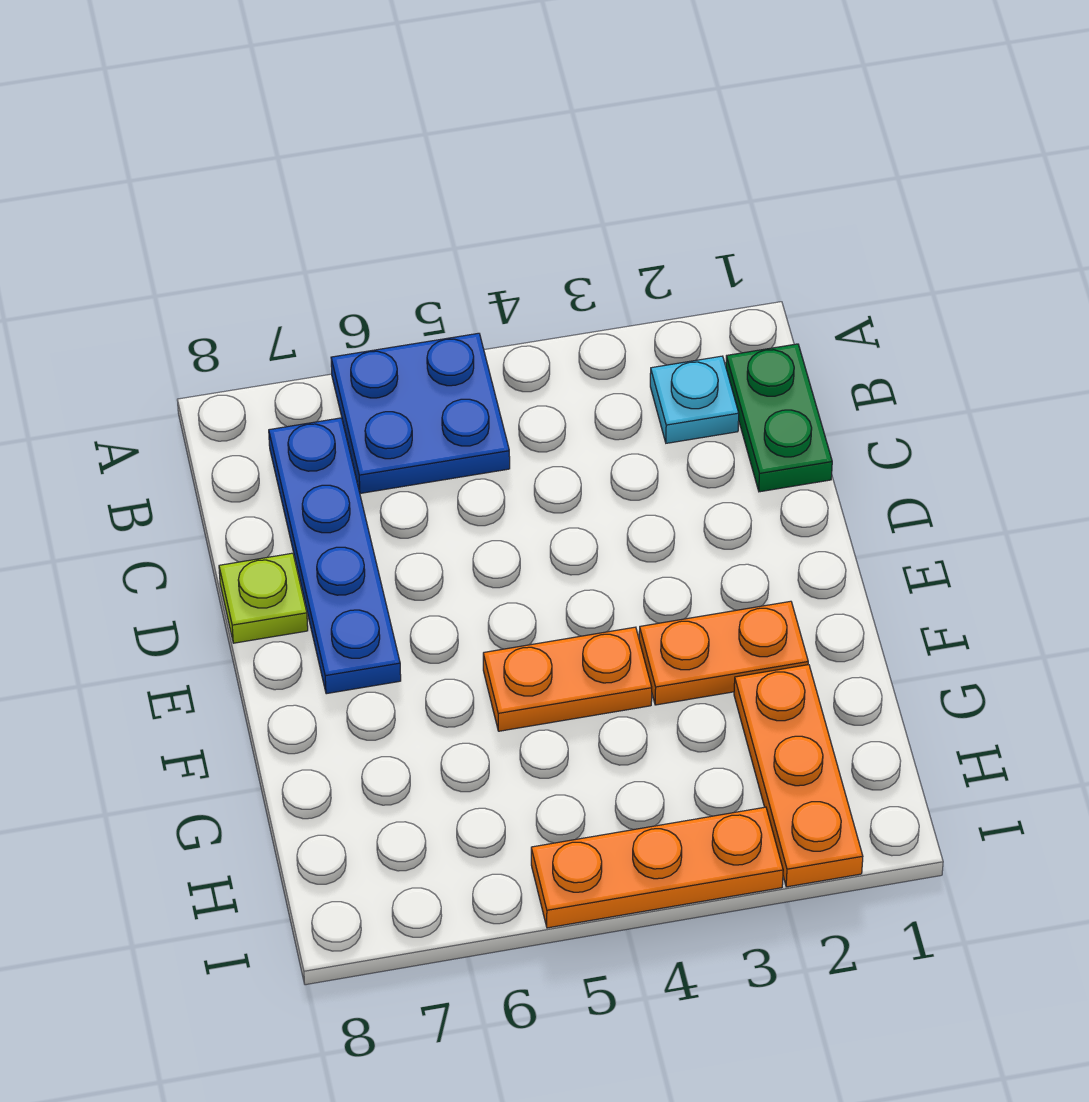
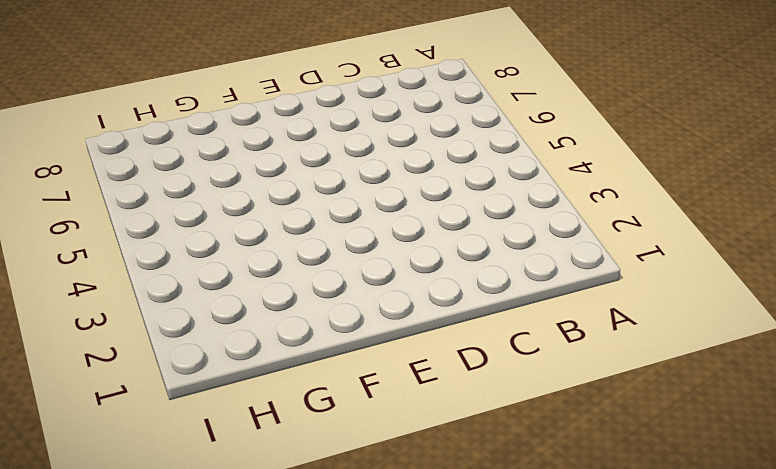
none -> blue plate A5:B6 level 1
none -> green plate B1:C1 level 1

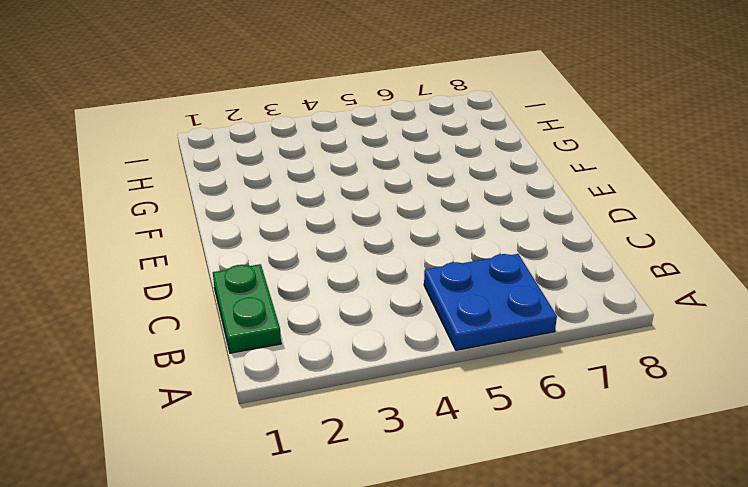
none -> cyan plate B2 level 1
none -> blue plate B7:E7 level 1

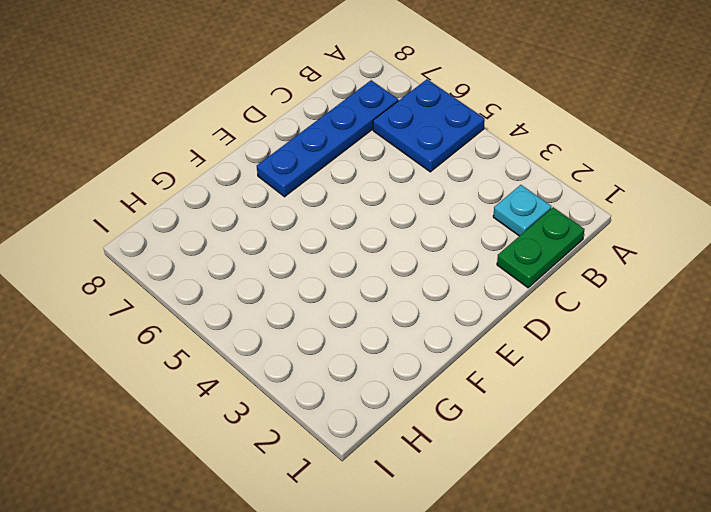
none -> lime plate D8 level 1
none -> orange plate F2:F3 level 1

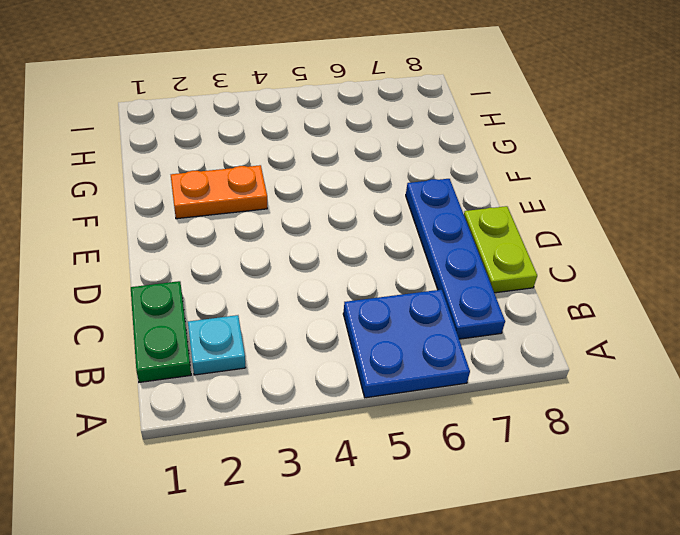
lime plate C8:D8 level 1 -> lime plate D8 level 1
none -> orange plate F4:F5 level 1
none -> orange plate G2:I2 level 1

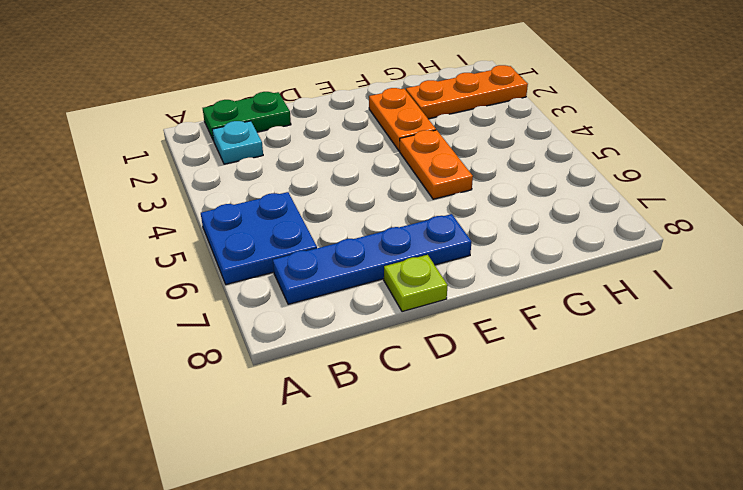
none -> orange plate I3:I5 level 1

